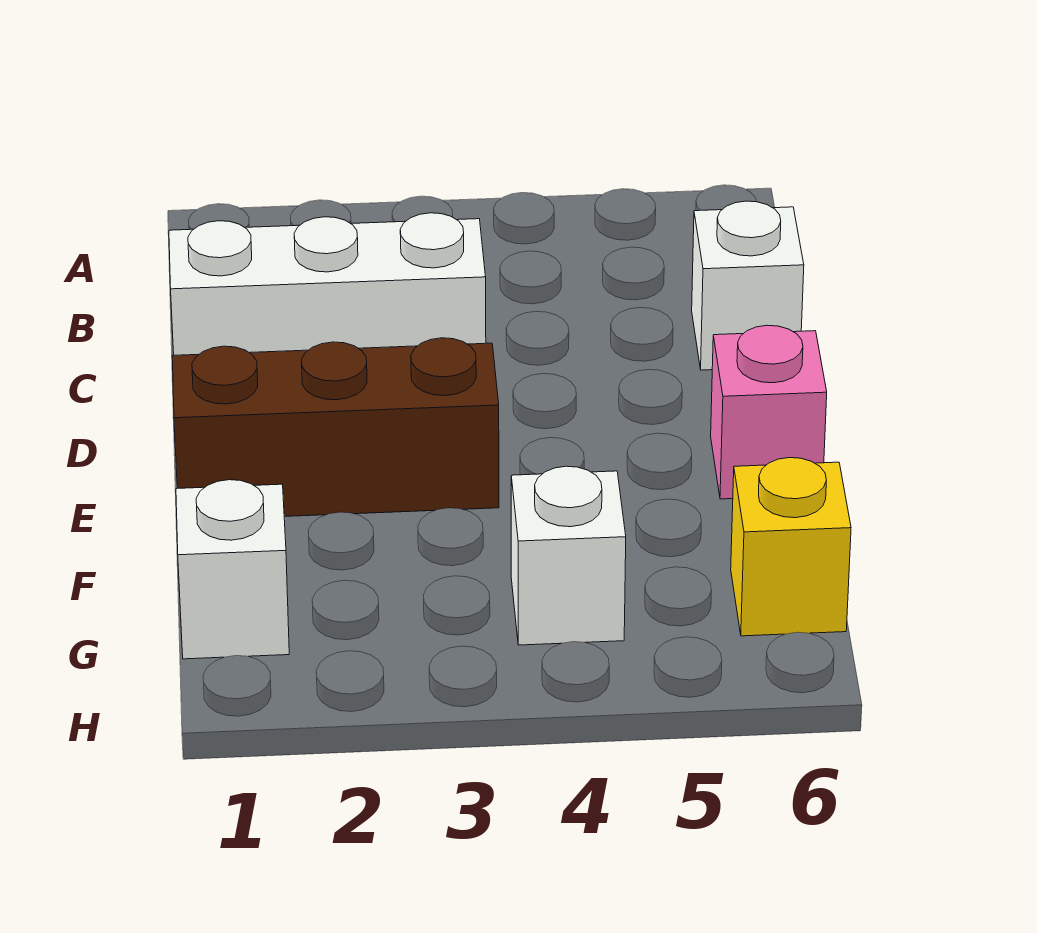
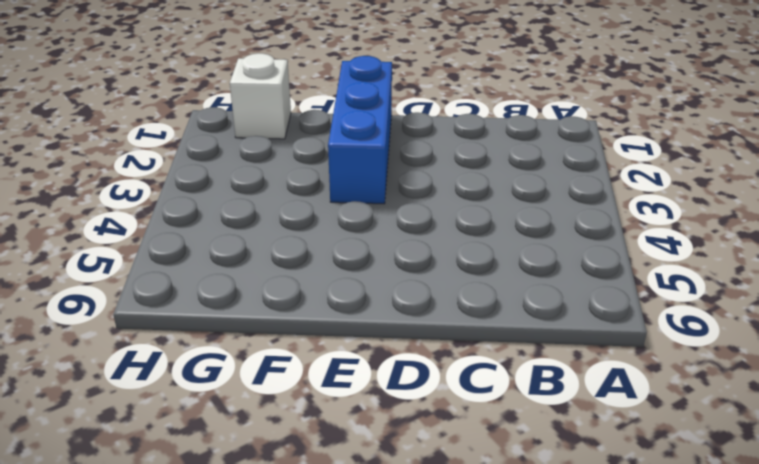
blue brick E1:E3 level 1 -> brown brick E1:E3 level 1
none -> white brick C1:C3 level 1
none -> white brick C6 level 1

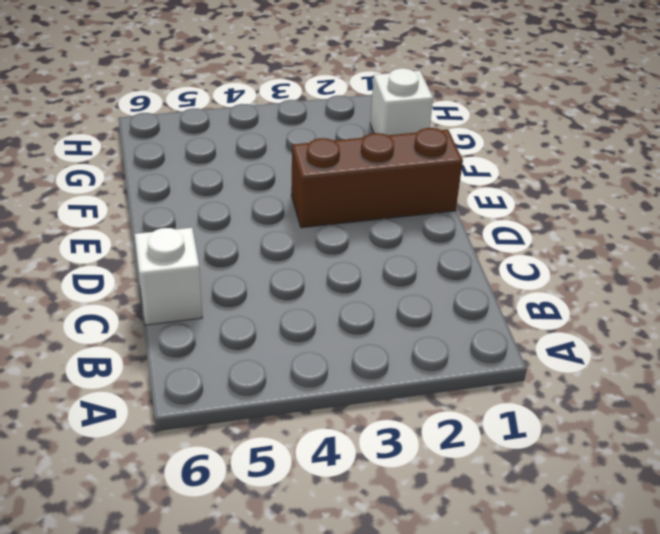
none -> white brick C1:C3 level 1
none -> pink brick E6 level 1

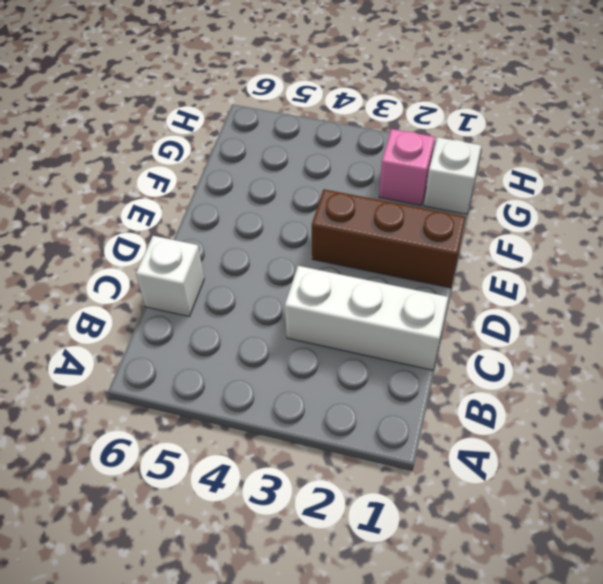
pink brick G2 level 1 -> pink brick E6 level 1
none -> white brick G4 level 1
none -> yellow brick G6 level 1

